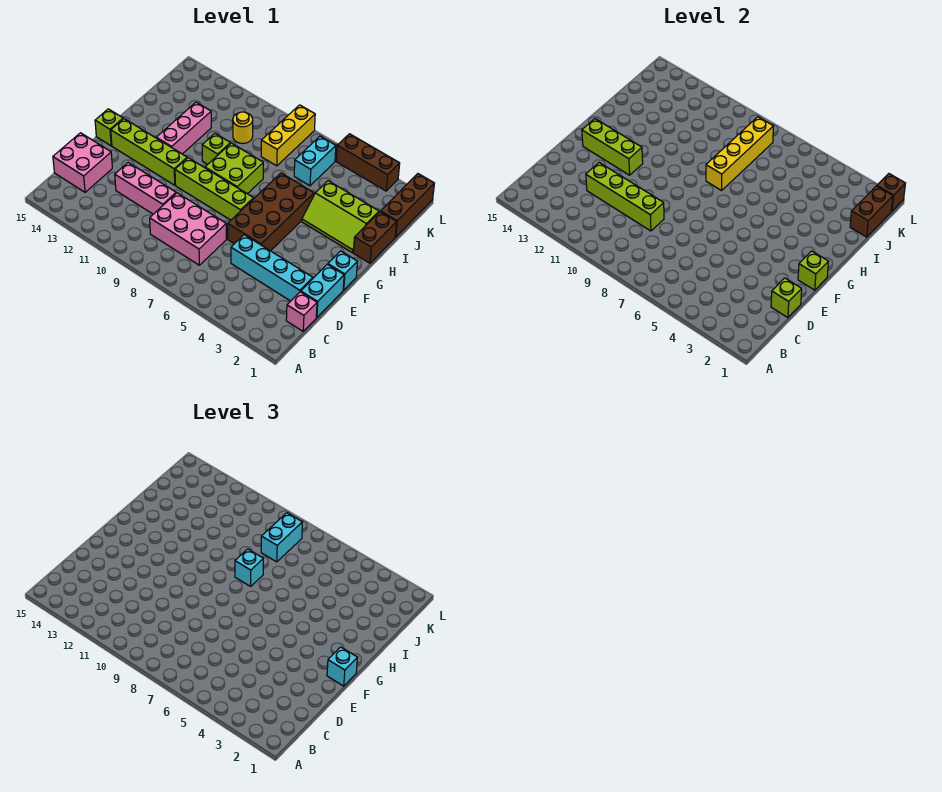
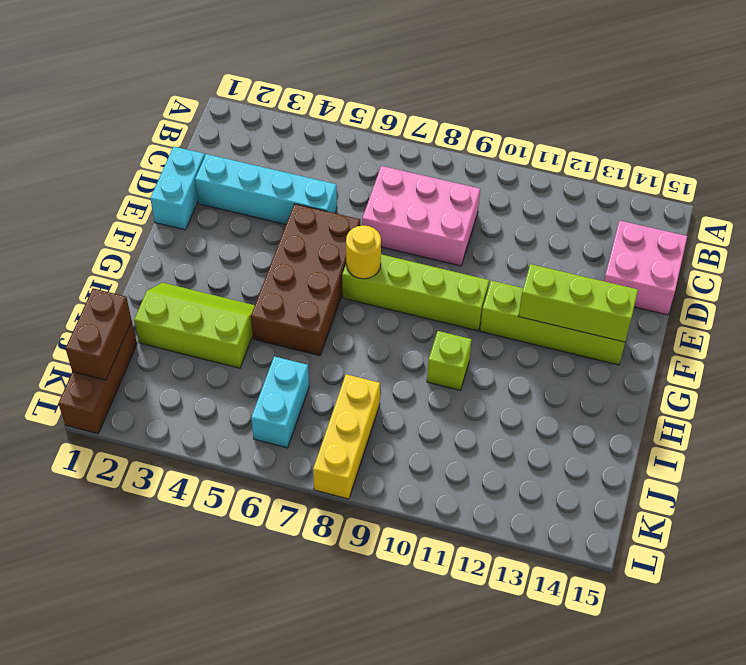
yellow round brick F7 level 2 -> yellow round brick J10 level 1
none -> pink brick C1 level 1
none -> pink brick D10:D12 level 1
none -> cyan brick F1 level 1
none -> lime brick F15 level 1

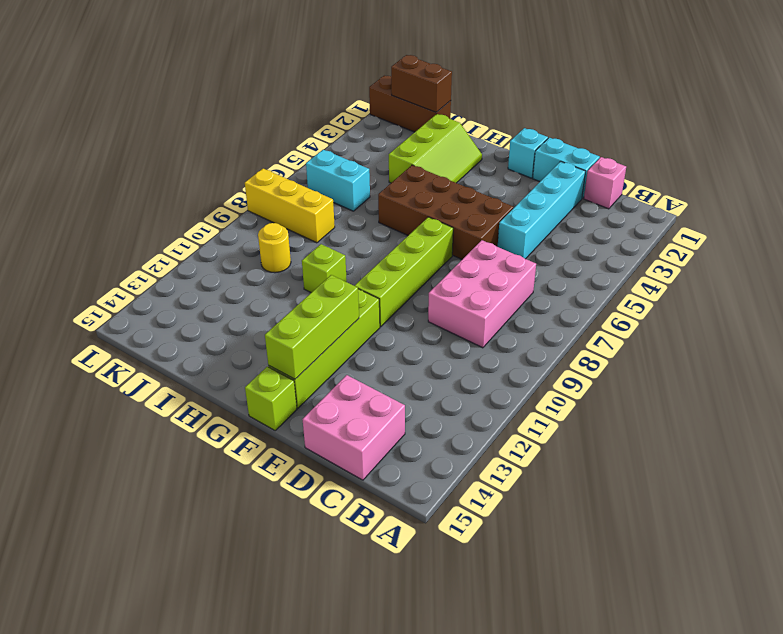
none -> pink brick D10:D12 level 1
none -> lime brick G8:H9 level 1
none -> pink brick G12:I12 level 1
none -> brown brick H1:I1 level 1

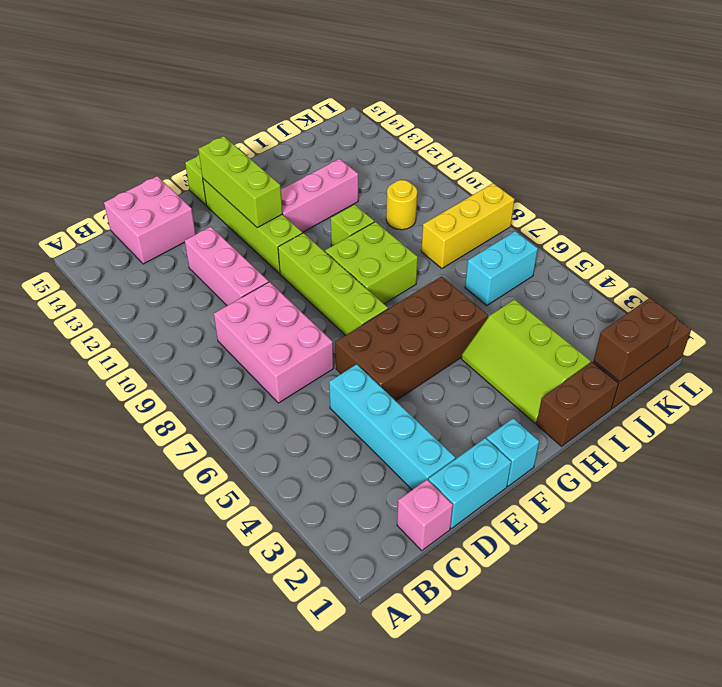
none -> brown brick L3:L5 level 1
none -> lime brick D1 level 2
none -> lime brick D9:D12 level 2
none -> lime brick F1 level 2

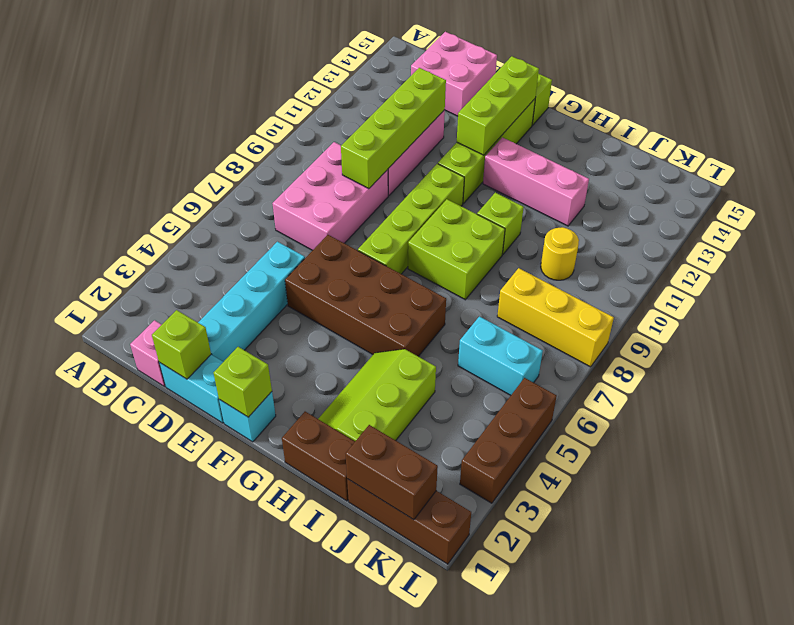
none -> yellow brick H8:K8 level 2
none -> brown brick L1 level 2
none -> cyan brick F1 level 3
none -> cyan brick H8 level 3

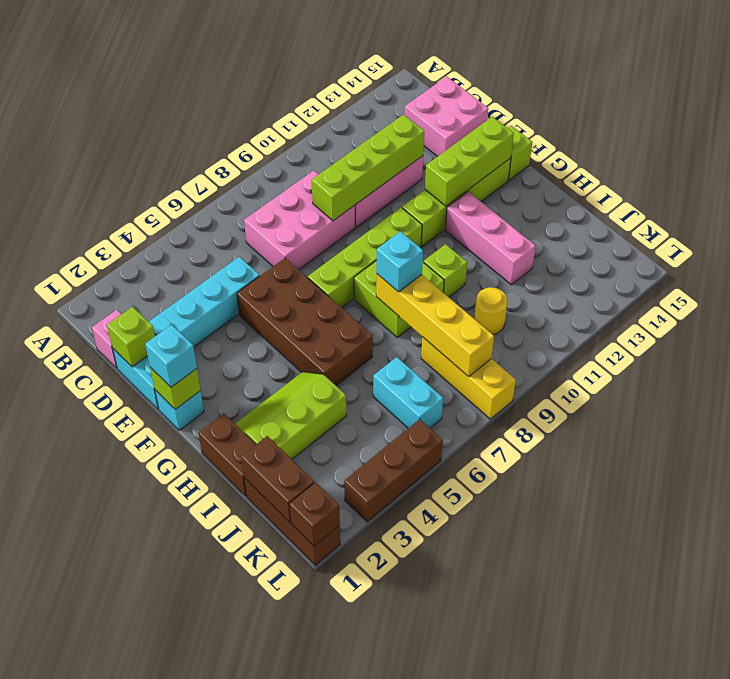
none -> cyan brick J8:K8 level 3

